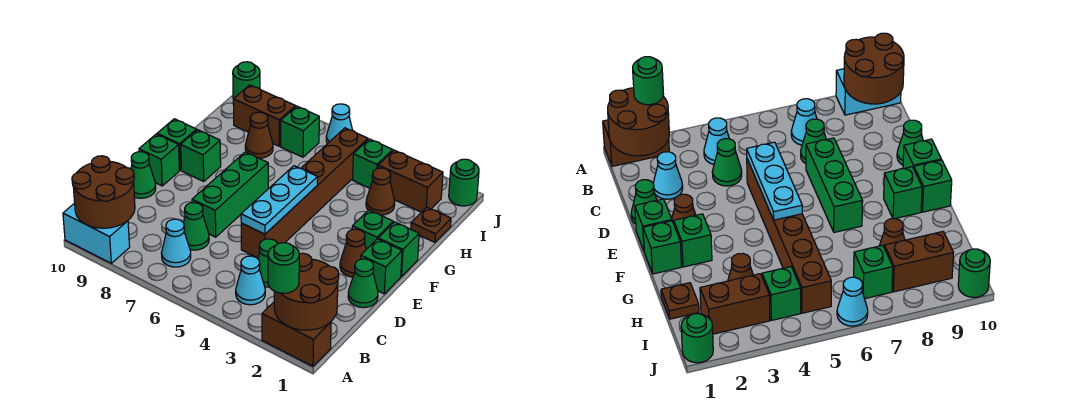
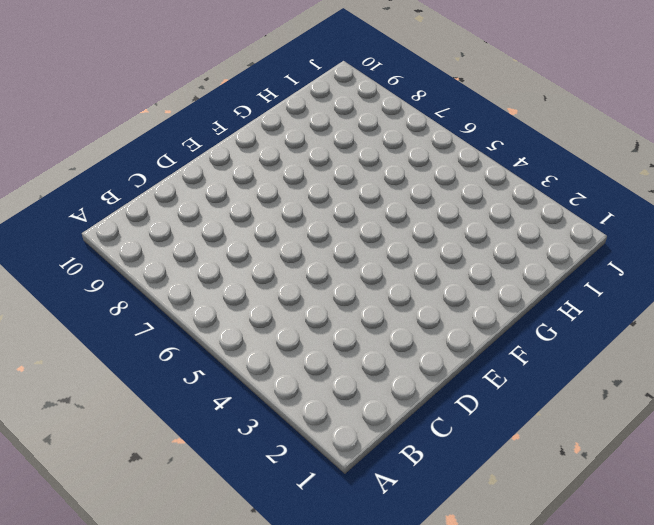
none -> brown brick A1:A2 level 1
none -> cyan brick A9:A10 level 1
none -> cyan cone B4 level 1
none -> cyan cone B7 level 1

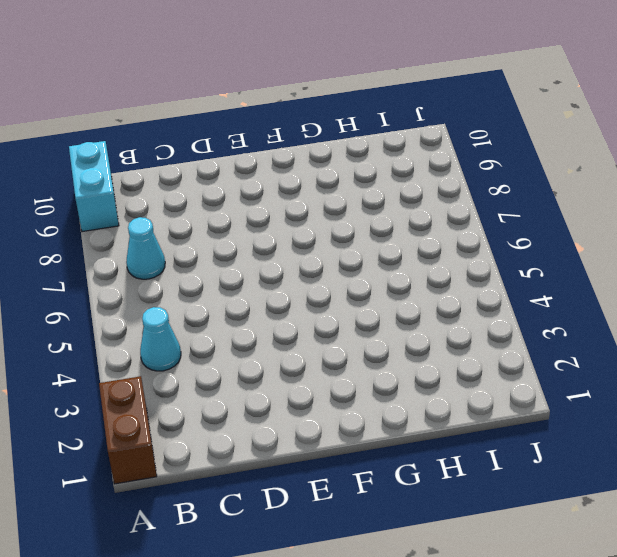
none -> cyan cone C2 level 1
none -> green cone C4 level 1
none -> green cone C7 level 1
none -> green cone D1 level 1

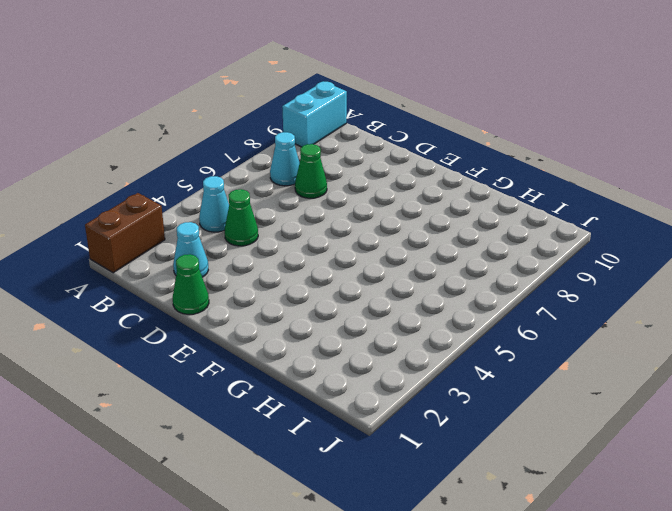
none -> brown brick D5:I5 level 1
none -> green brick D7:F7 level 1
none -> green cone D10 level 1
none -> green brick E1 level 1

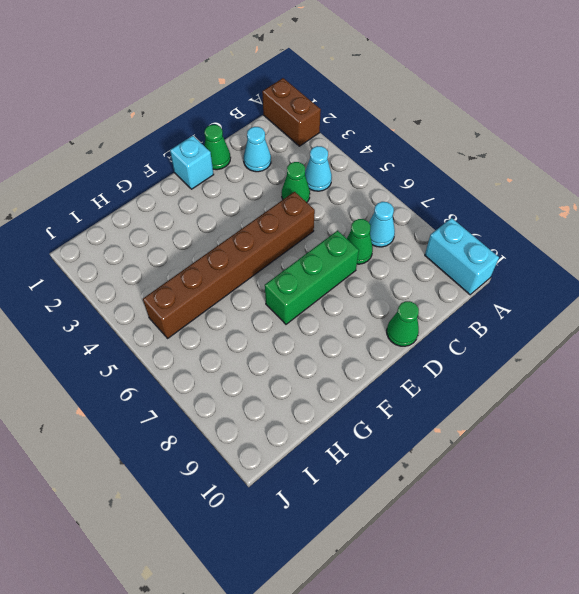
cyan brick E1 level 1 -> green brick E1 level 1
none -> brown cone E2 level 1
none -> green brick E10 level 1
none -> green brick F1 level 1
none -> green brick F2 level 1

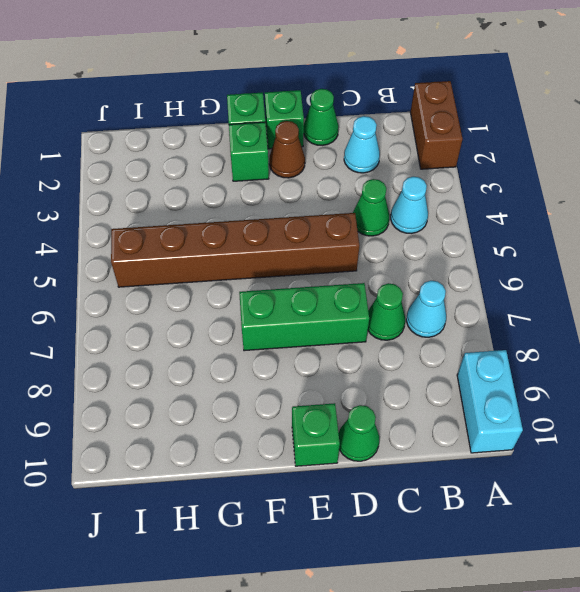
none -> green brick F9 level 1
none -> green brick F10 level 1
none -> brown plate H1 level 1
none -> brown cone H3 level 1

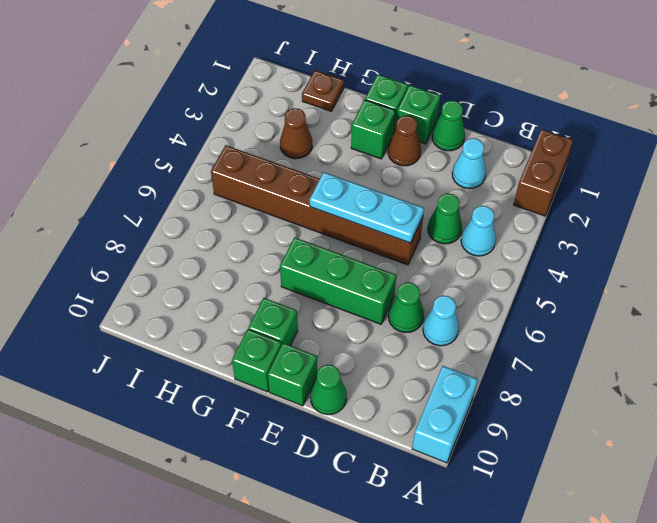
none -> brown cone H8 level 1
none -> brown brick I2:I3 level 1
none -> green brick I4 level 1
none -> green brick I7 level 1

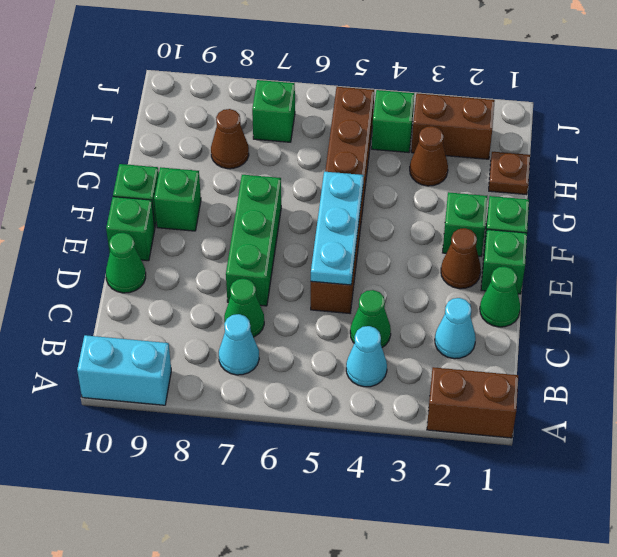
none -> brown brick I8:I9 level 1
none -> green round brick J1 level 1
none -> cyan cone J6 level 1
none -> green round brick J10 level 1

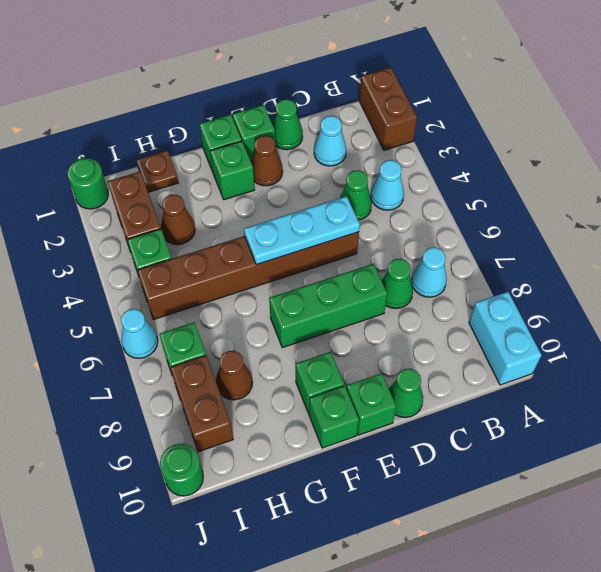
none -> brown round brick A1:B2 level 2
none -> brown round brick A9:B10 level 2
none -> green round brick A2 level 3

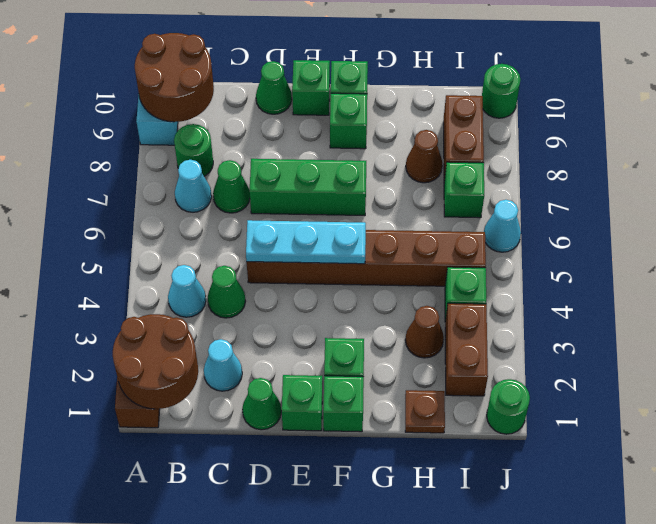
green round brick B8 level 1 -> green round brick A2 level 3
none -> brown cone E2 level 1

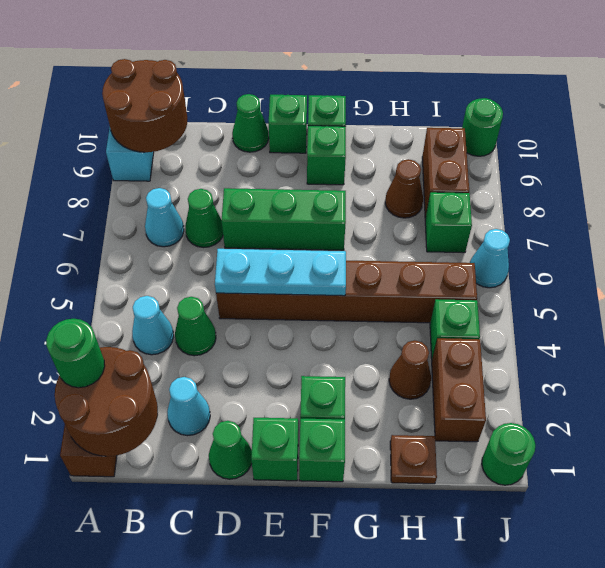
none -> brown cone E2 level 1

